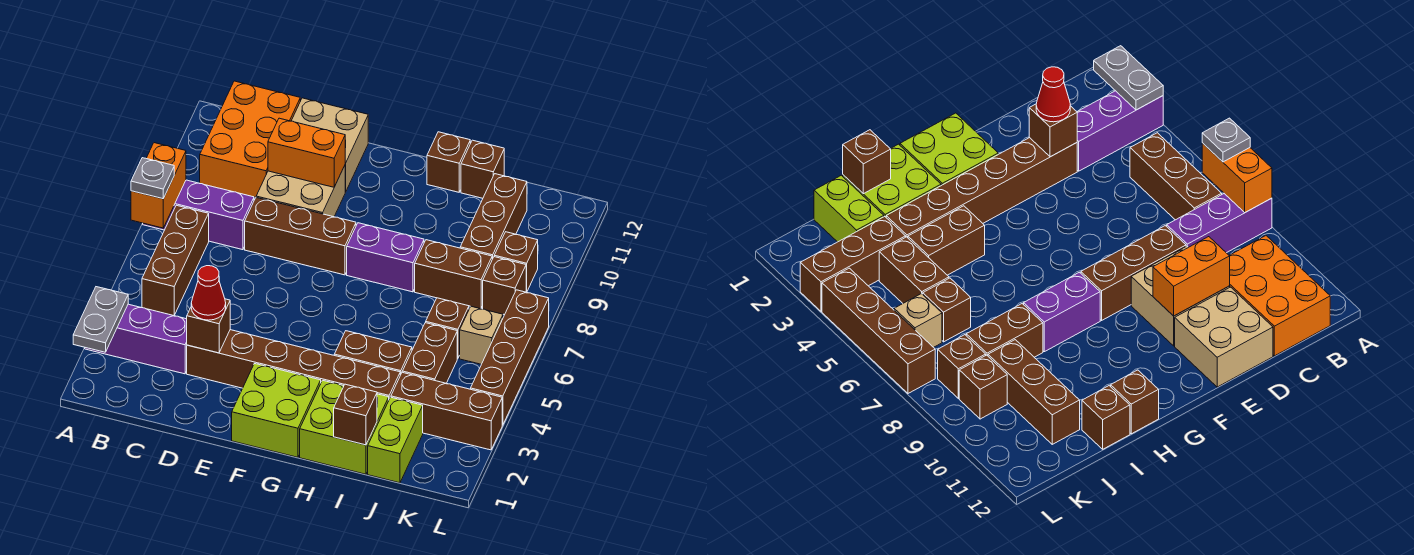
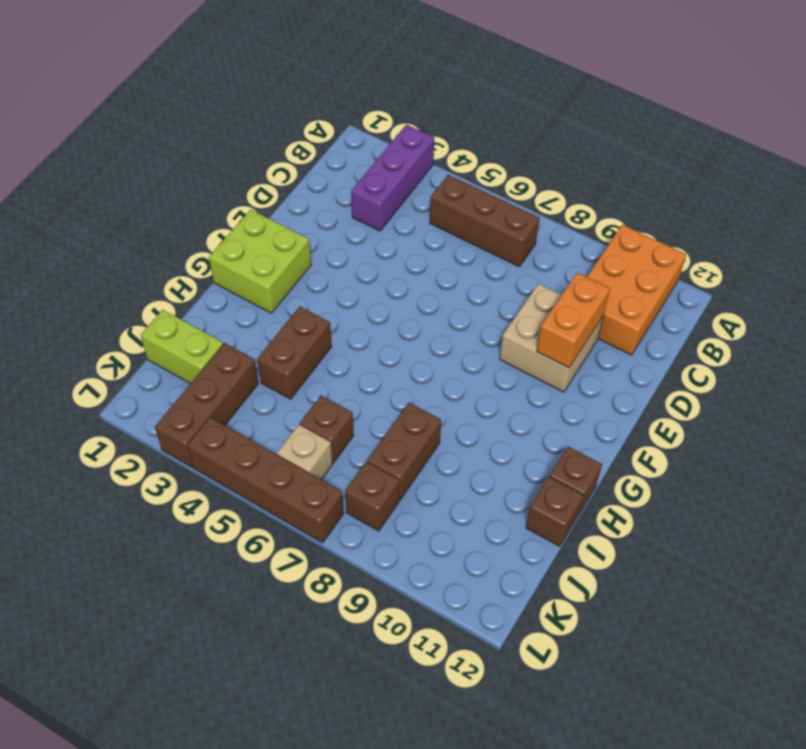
orange brick A10:C11 level 1 -> orange brick B10:C12 level 1
none -> purple brick A8:C8 level 1
none -> brown brick D3:I3 level 1
none -> brown brick D8:F8 level 1
none -> tan brick D11:E12 level 1

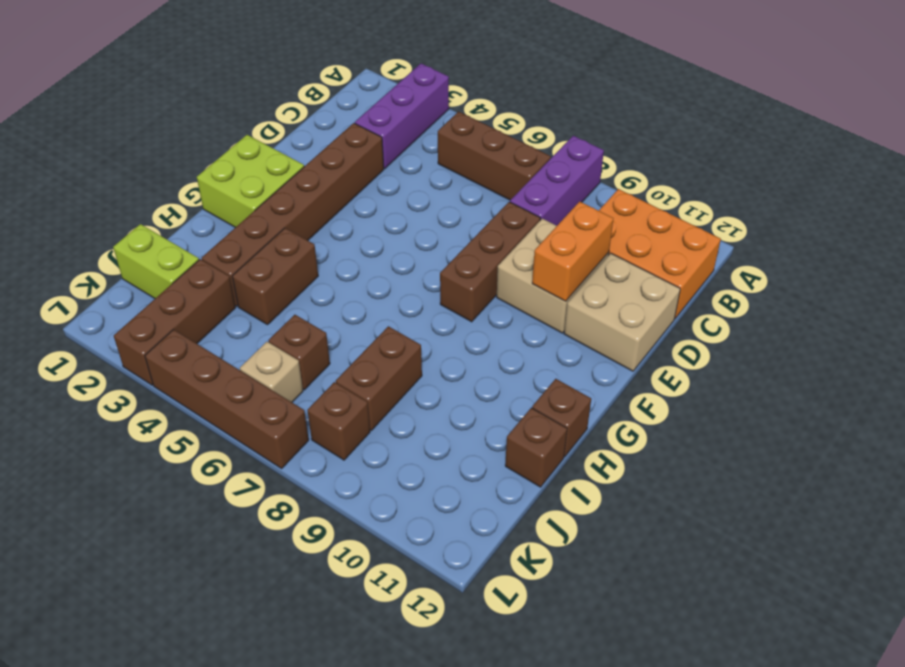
none -> purple brick G8:H8 level 1
none -> lime brick H1:I2 level 1
none -> brown brick J4:J5 level 1
none -> brown brick J9:J11 level 1

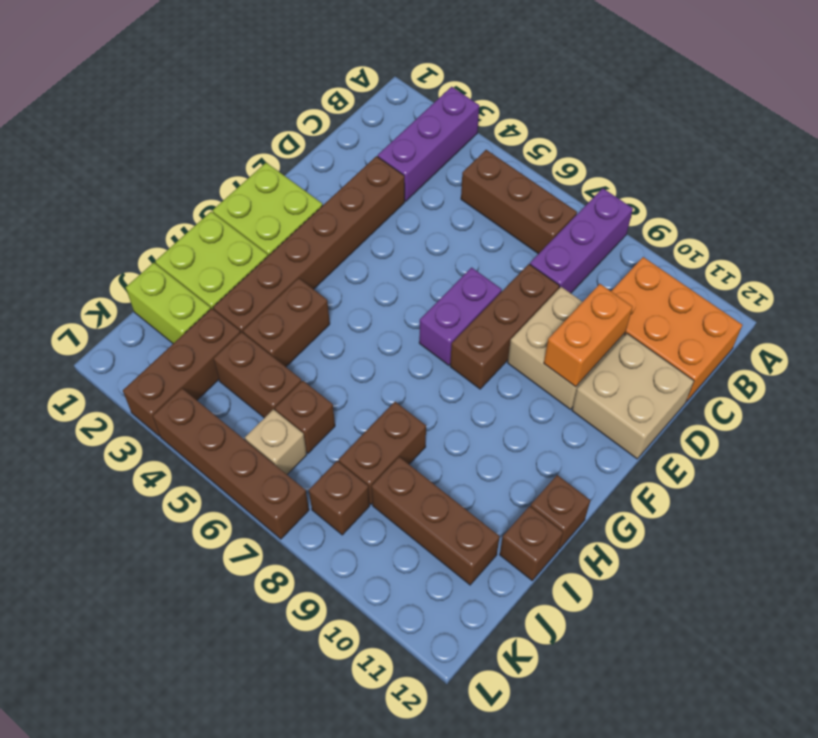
purple brick E7:F7 level 1 -> purple brick G8:H8 level 1
none -> brown brick K9 level 1
none -> grey plate A2:A3 level 2
none -> orange brick A7:A8 level 2
none -> brown brick D3 level 2

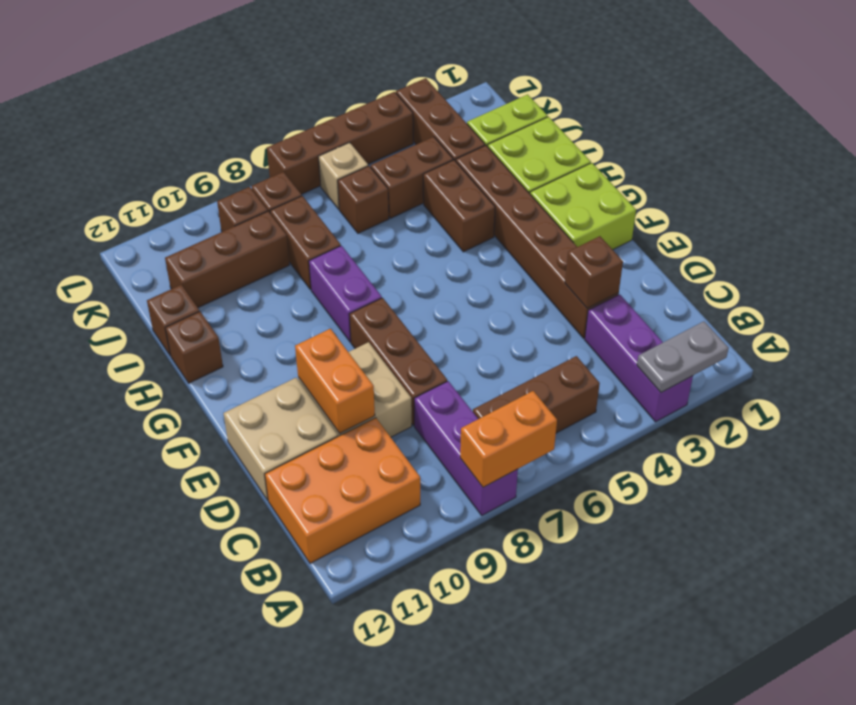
none -> brown brick I1 level 2
none -> grey plate A7 level 3
none -> red cone D3 level 3

